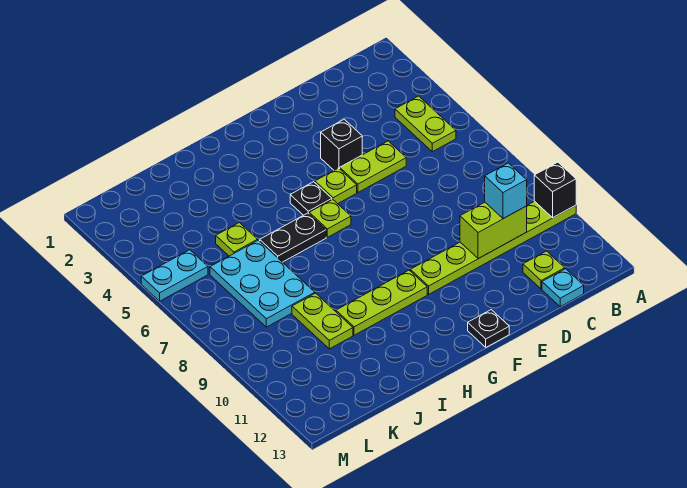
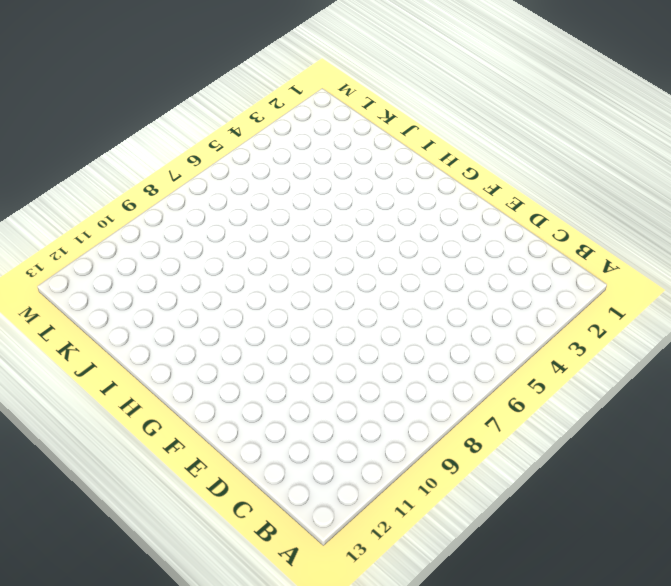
none -> lime plate A10:F10 level 1
none -> lime plate B4:B5 level 1
none -> lime plate C12 level 1

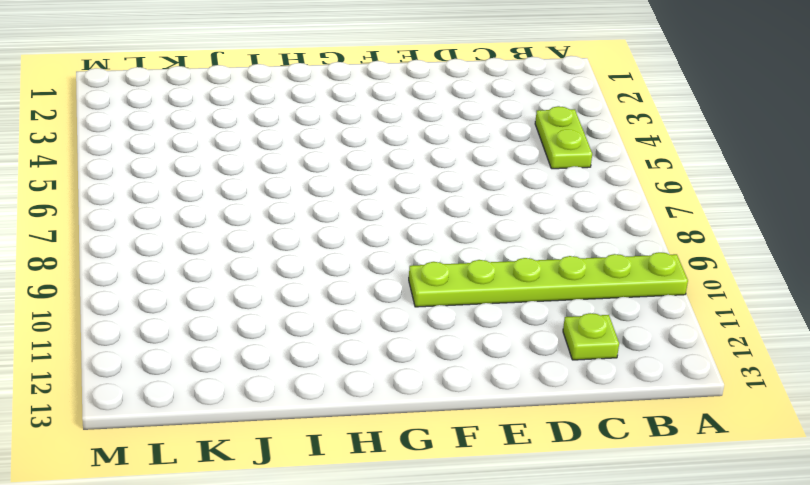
none -> cyan plate C13 level 1
none -> lime plate D5:E5 level 1
none -> black brick E4 level 1

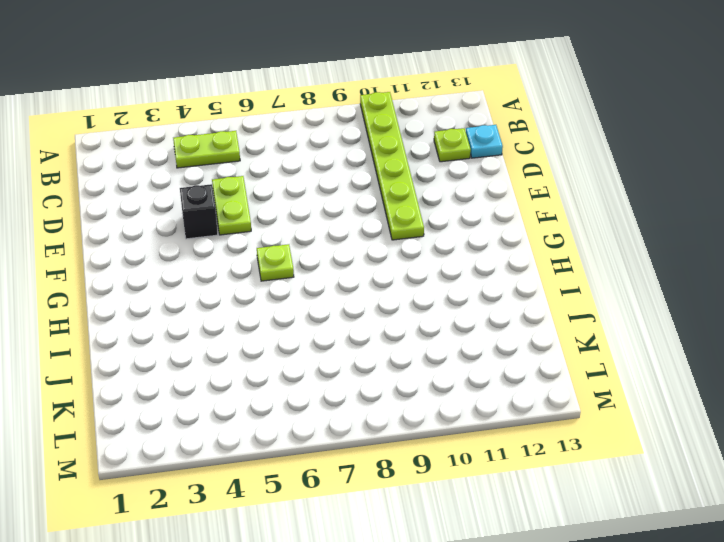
none -> lime plate F5 level 1
none -> black plate F13 level 1
none -> black plate G5 level 1

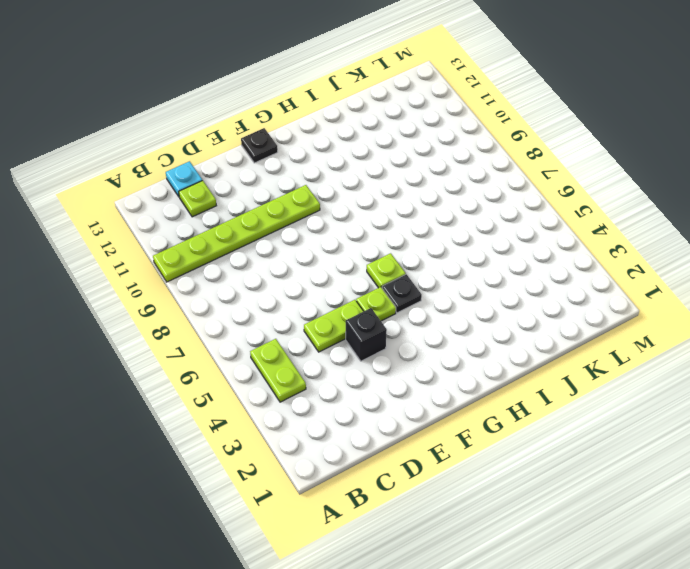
none -> lime plate G10:I10 level 1
none -> black plate H6:I6 level 1
none -> lime plate J5 level 1

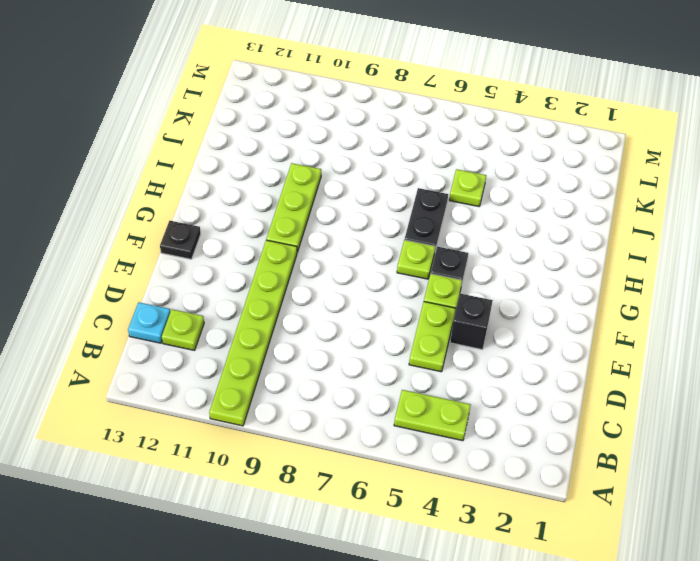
none -> cyan plate J6:K8 level 1
none -> lime plate J9:J10 level 1
none -> cyan plate L5:M5 level 1

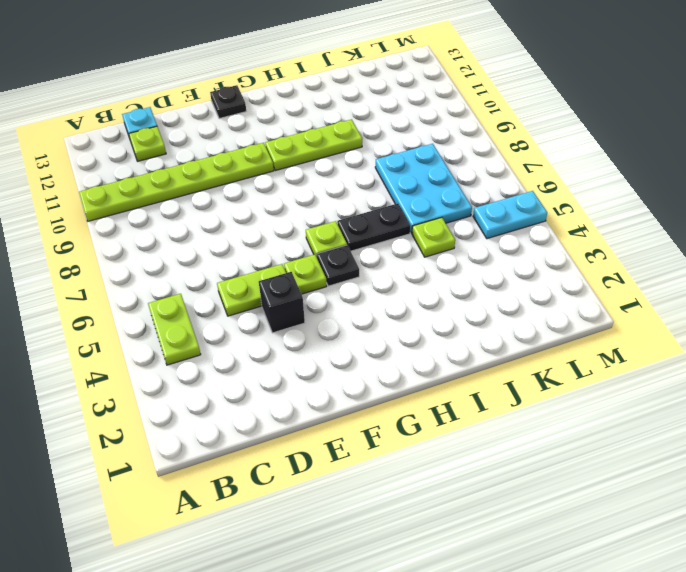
none -> lime plate J9:J10 level 1
none -> black brick A10 level 2
none -> lime brick C10:D10 level 2

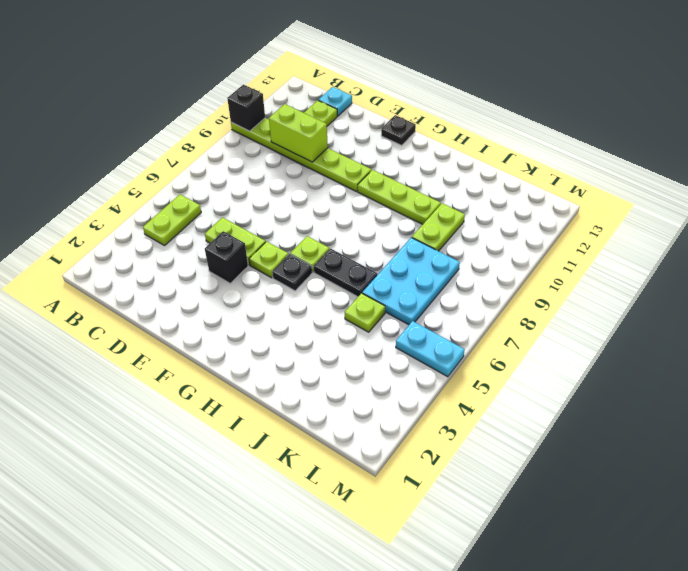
none -> cyan brick C10 level 3

